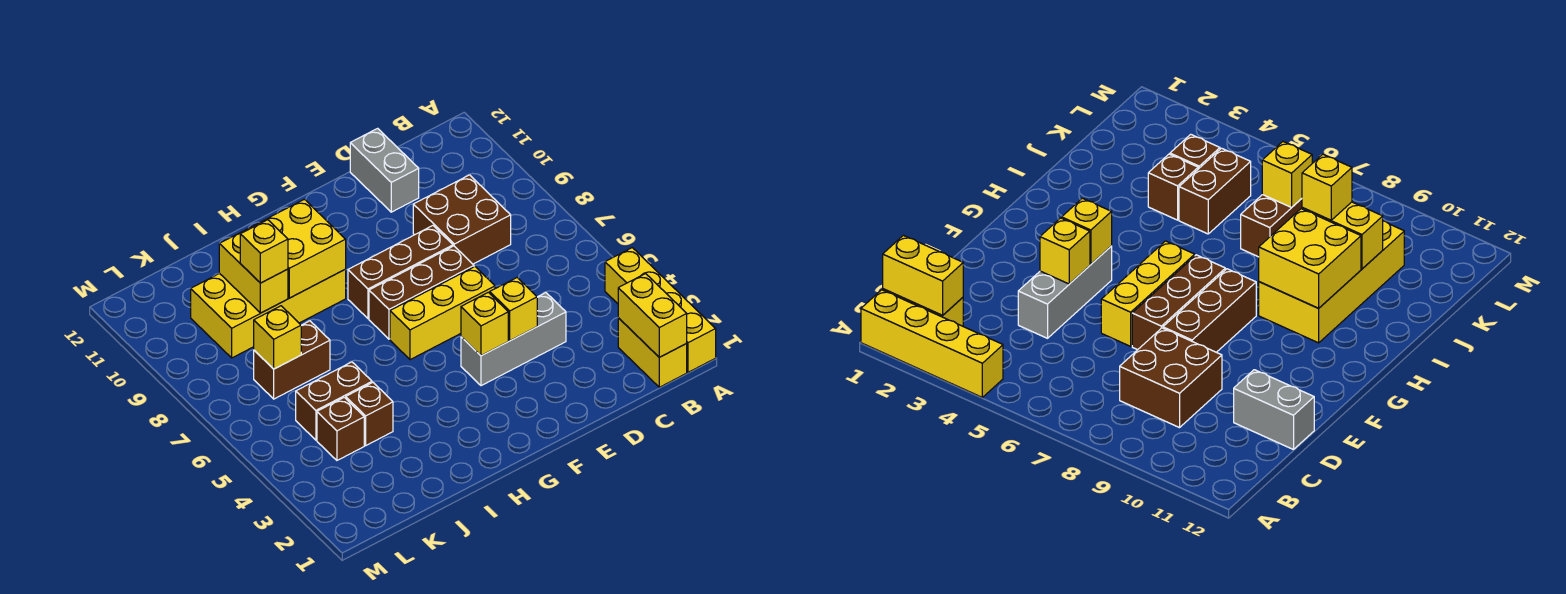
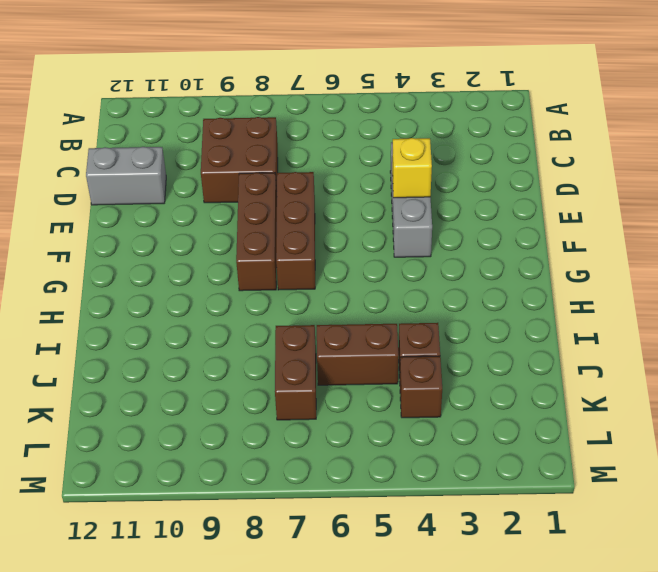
brown brick J5:J6 level 1 -> brown brick J5:K5 level 1
none -> yellow brick A1:A4 level 1
none -> yellow brick B1:B2 level 1
none -> yellow brick E6:G6 level 1

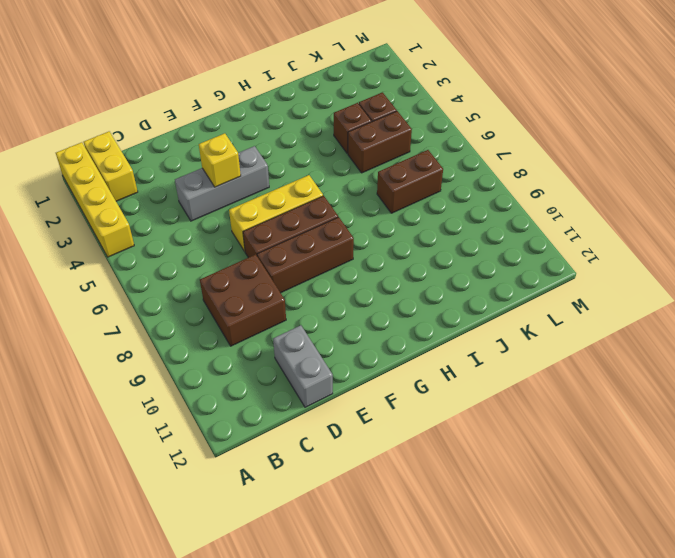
none -> yellow brick H9:K10 level 1
none -> yellow brick B1:B2 level 2
none -> yellow brick F4 level 2

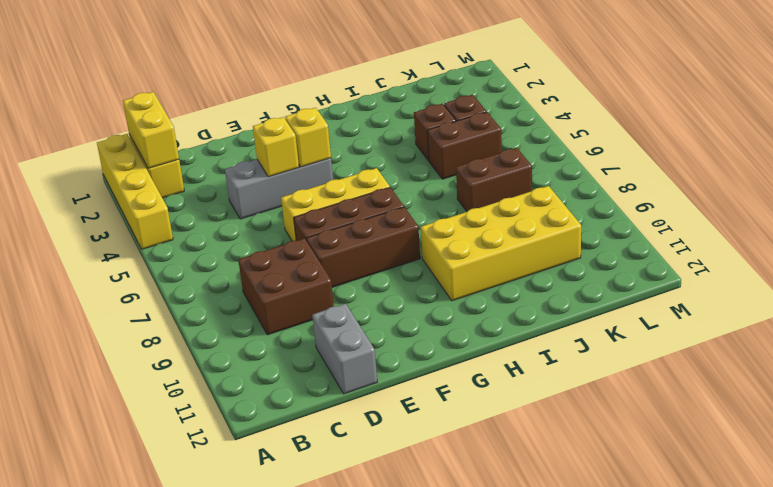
none -> yellow brick H9:I10 level 2
none -> yellow brick J9:J10 level 2
none -> yellow brick K7 level 2

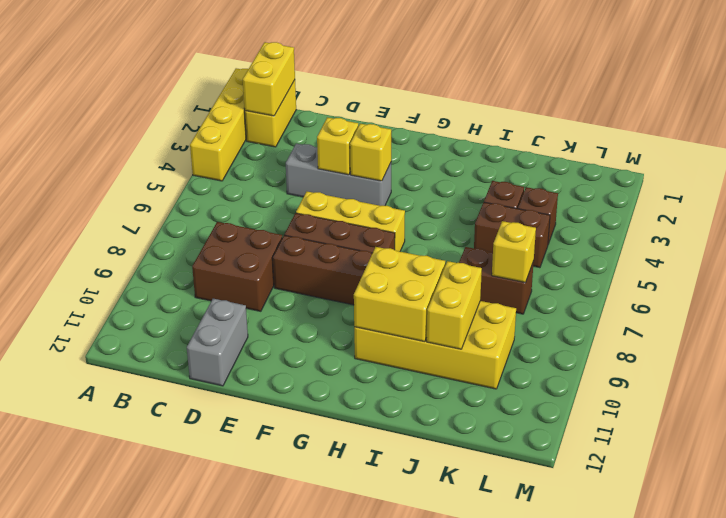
none -> yellow brick J9 level 3

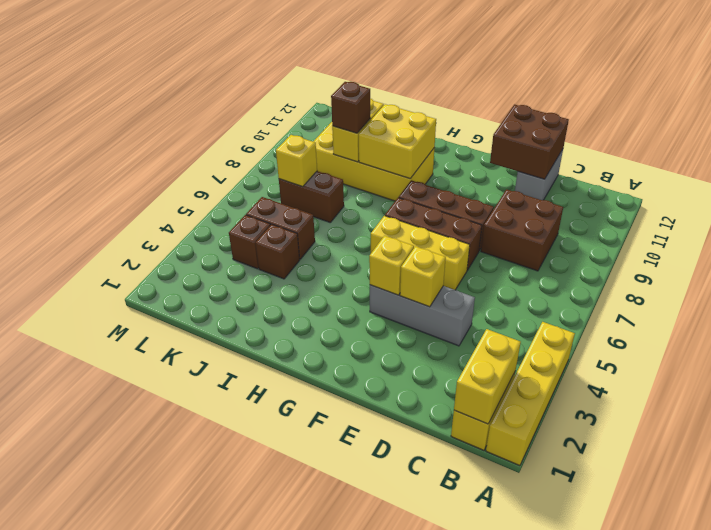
brown brick D11:E12 level 2 -> none
brown brick J9 level 3 -> yellow brick J9 level 3

